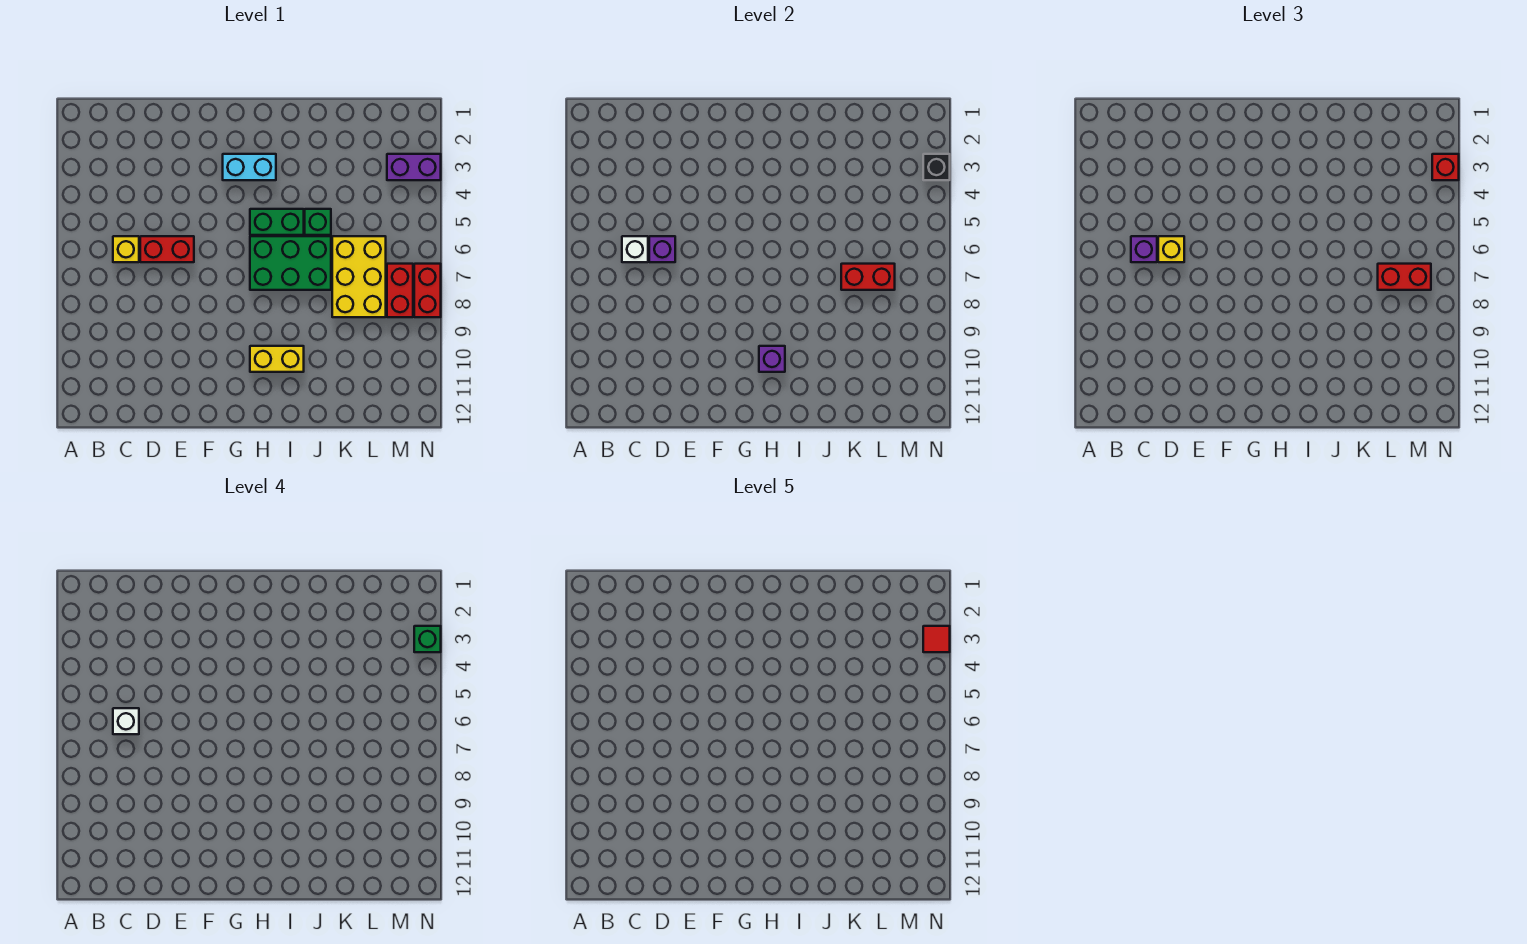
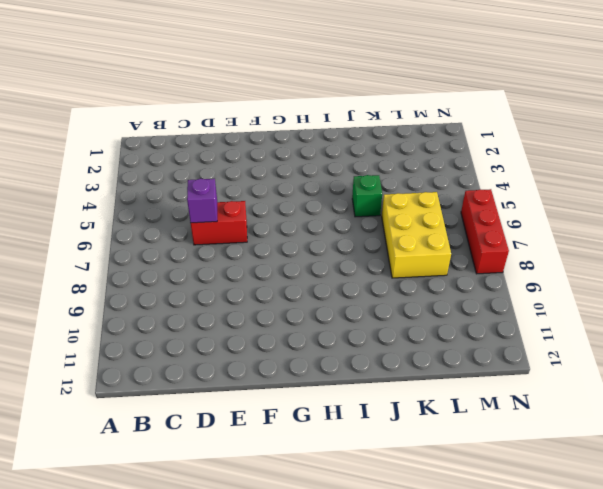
red brick N6:N8 level 1 -> red brick N7:N8 level 1
none -> yellow brick C6 level 1
none -> cyan brick G3:H3 level 1
none -> green brick H5:I5 level 1

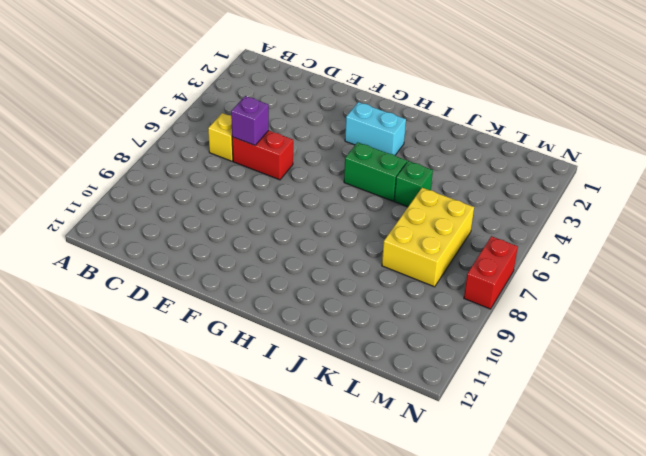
none -> green brick H6:J7 level 1
none -> yellow brick H10:I10 level 1
none -> purple brick M3:N3 level 1

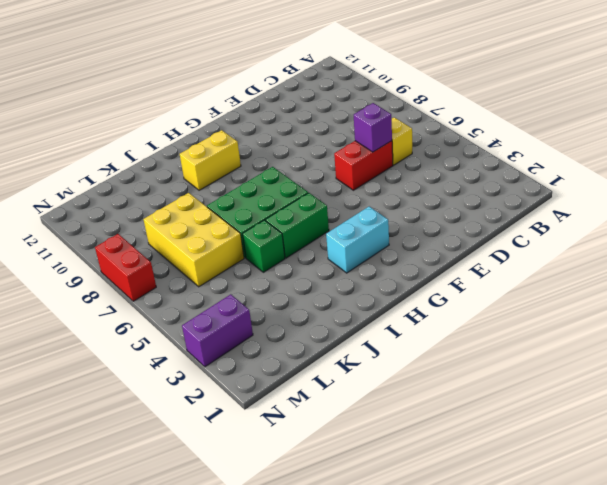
none -> red brick M7:M8 level 1
none -> white brick C6 level 2
none -> purple brick H10 level 2

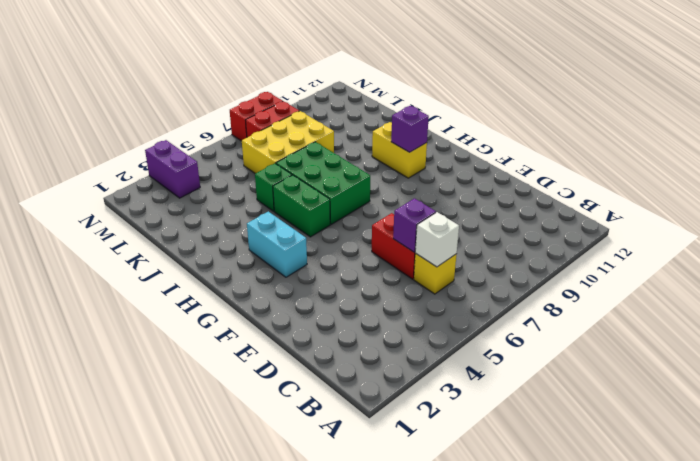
none -> red brick K7:L7 level 2
none -> black brick N3 level 2
none -> purple brick C6 level 3

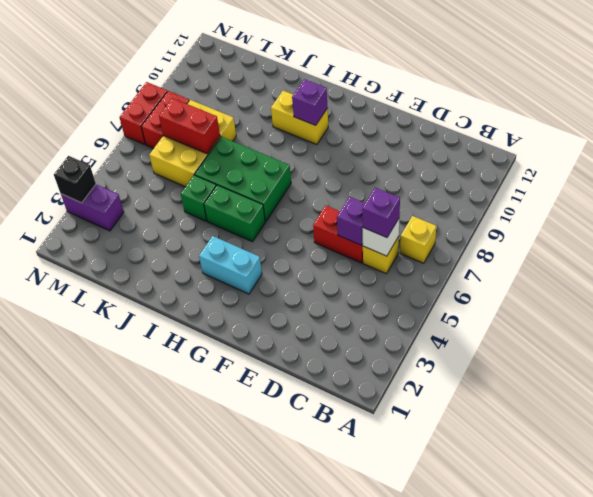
yellow brick B7 level 1 -> yellow brick D6 level 3
none -> red brick L7:M7 level 3
none -> red brick N3 level 3
none -> white brick C6 level 4

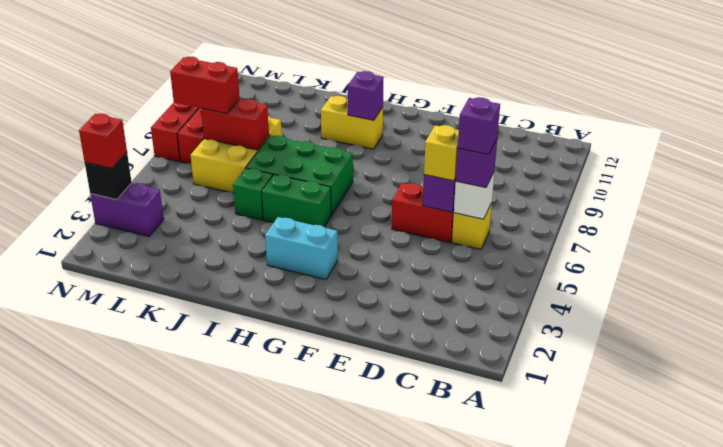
purple brick C6 level 4 -> white brick C6 level 4
none -> green brick N3 level 4
none -> red tile N3 level 5

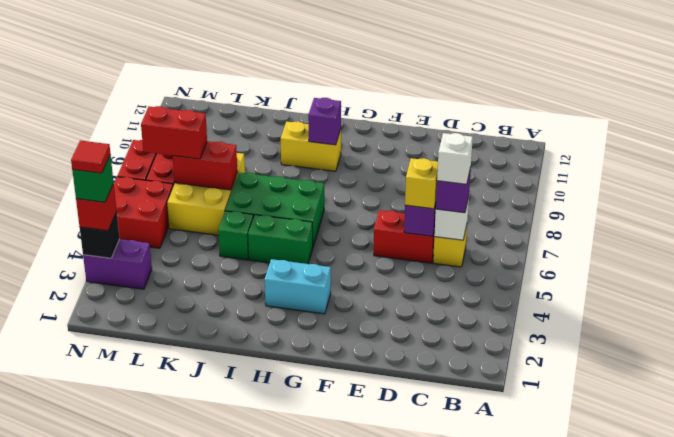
red brick M5:N6 level 1 -> none

